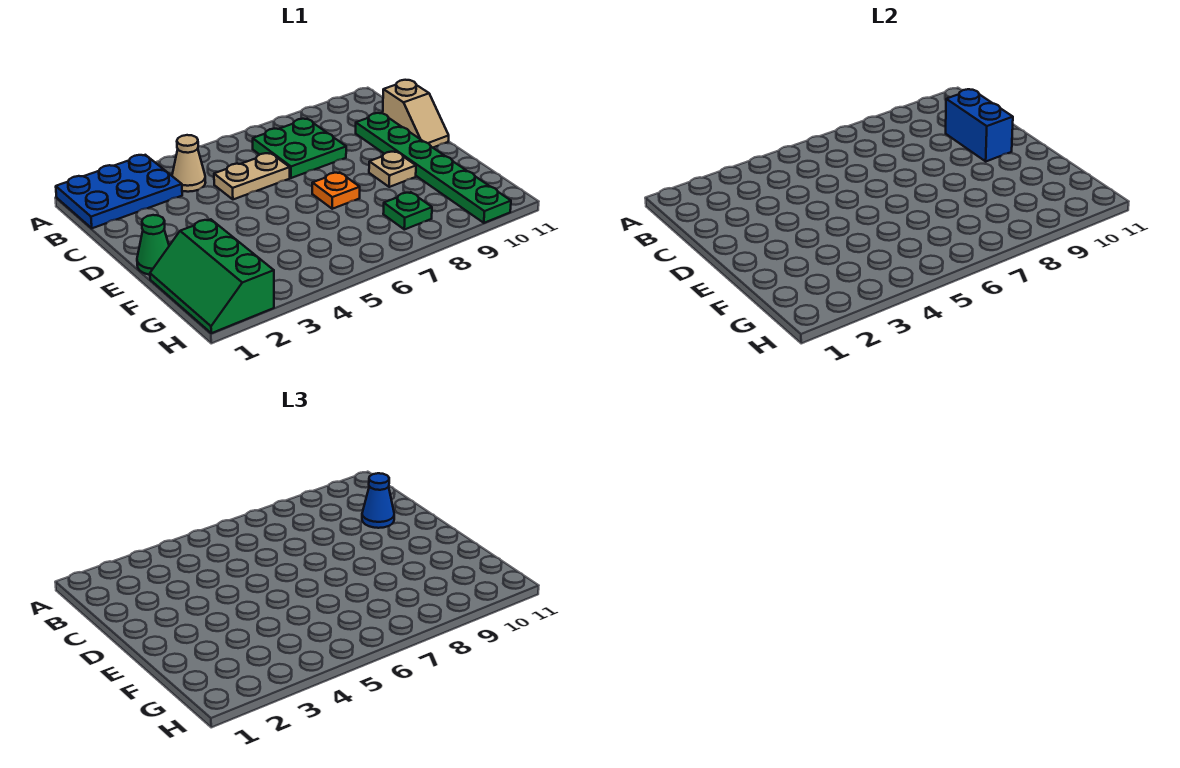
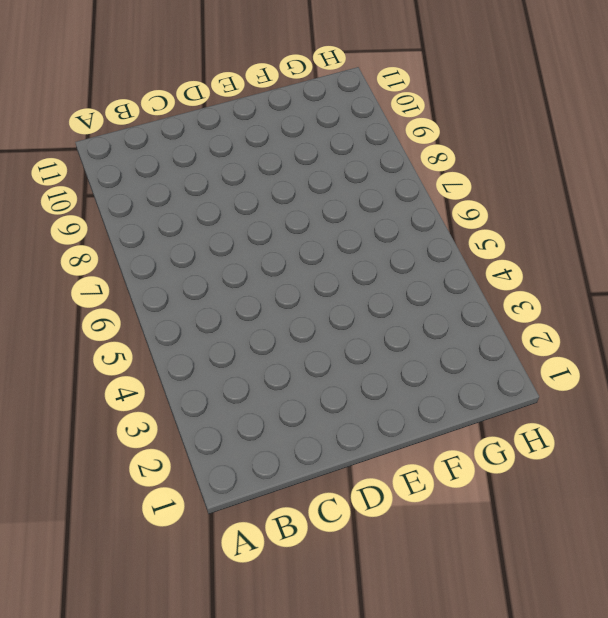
none -> blue plate A1:B3 level 1
none -> tan cone B4 level 1
none -> green plate B7:C8 level 1

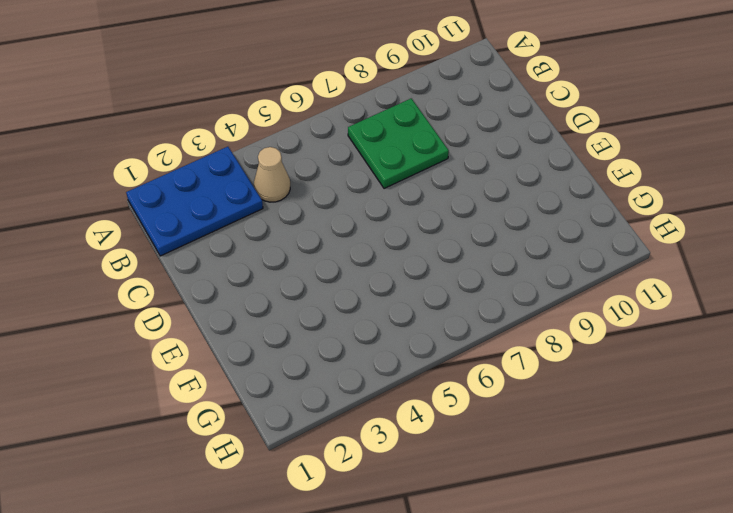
none -> tan plate C5:C6 level 1
none -> green plate C10:H10 level 1
none -> tan slope C11:D11 level 1 top C

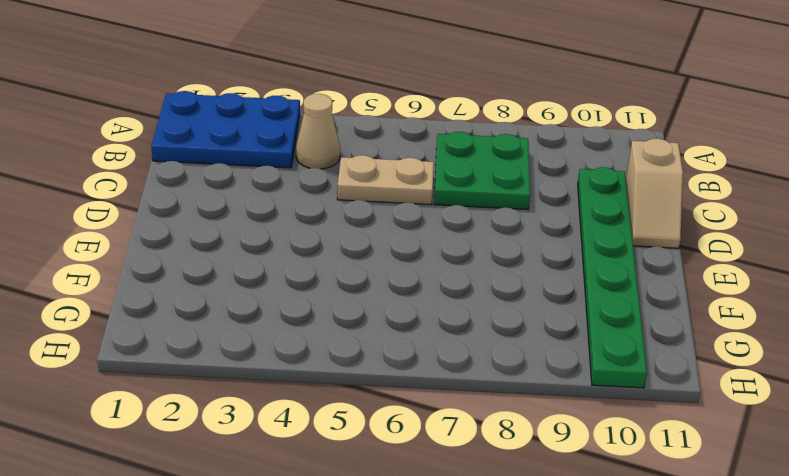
none -> green cone E1 level 1
none -> orange plate E7 level 1
none -> tan plate E9 level 1

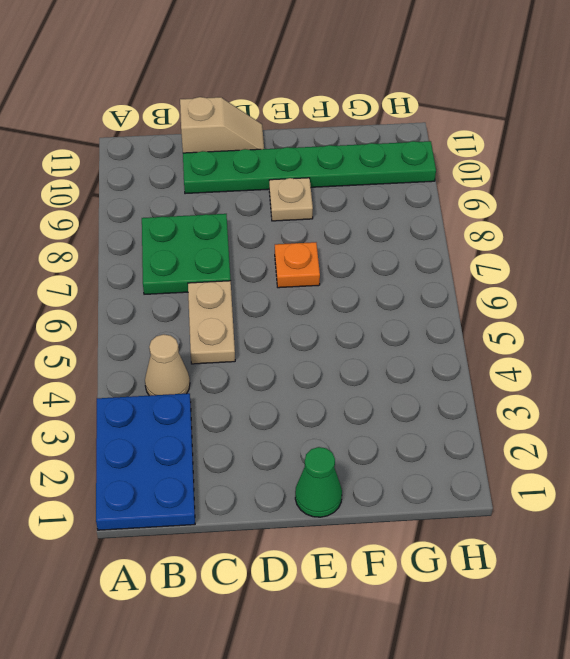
none -> green slope F1:H2 level 1 top 2
none -> green plate G8 level 1
none -> blue brick C10:D10 level 2

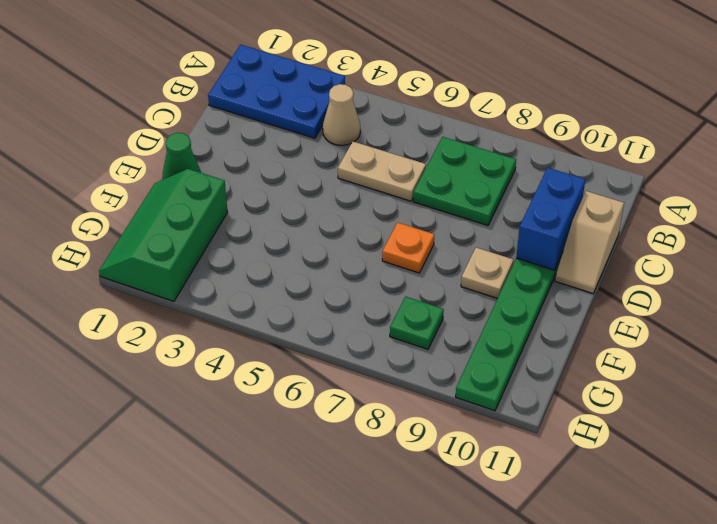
none -> blue cone C10 level 3

